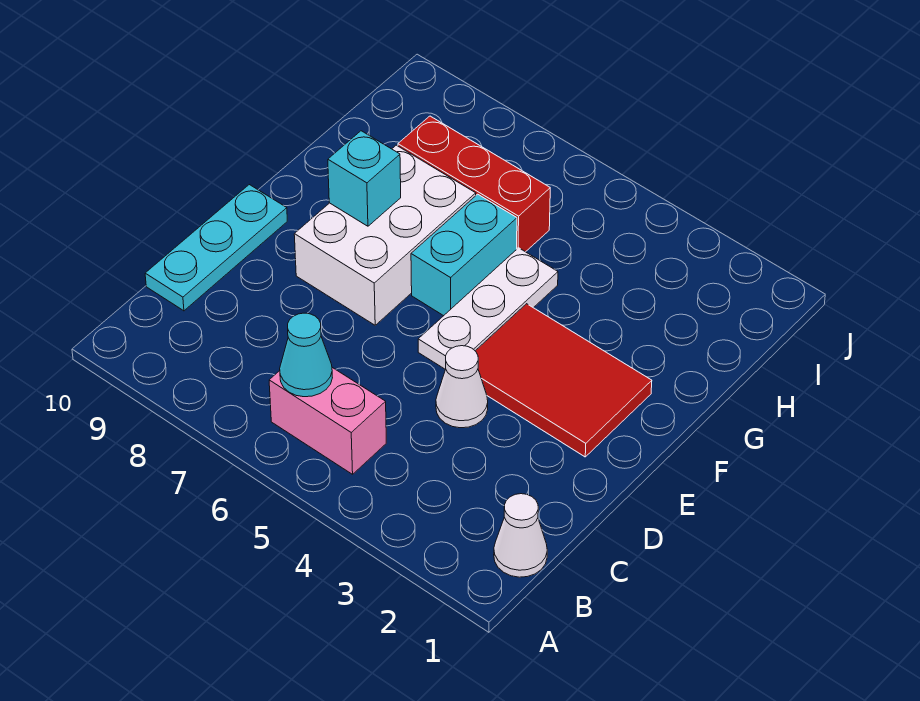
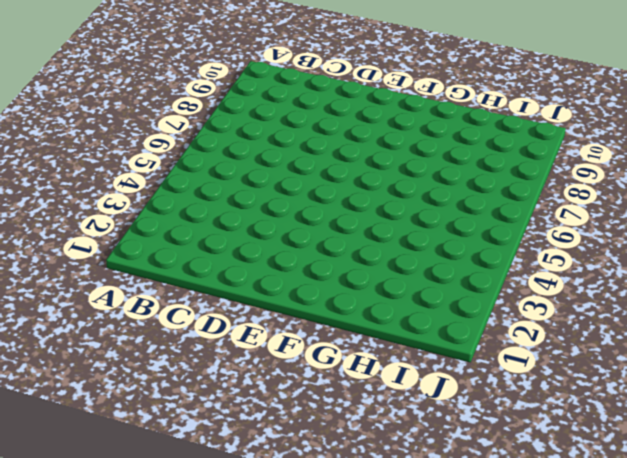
none -> white cone B1 level 1
none -> pink brick B5:B6 level 1

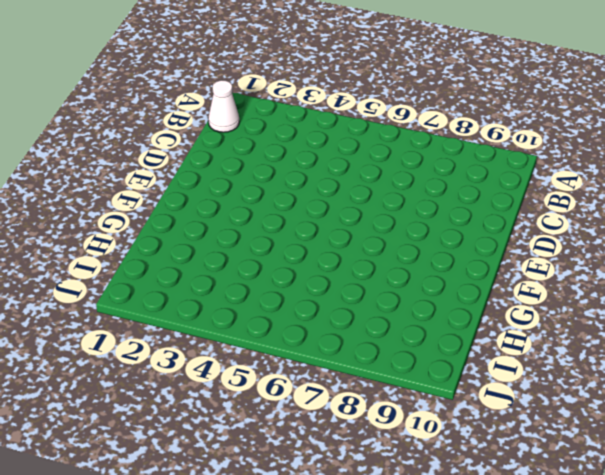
none -> pink brick B5:B6 level 1
none -> cyan plate C10:E10 level 1

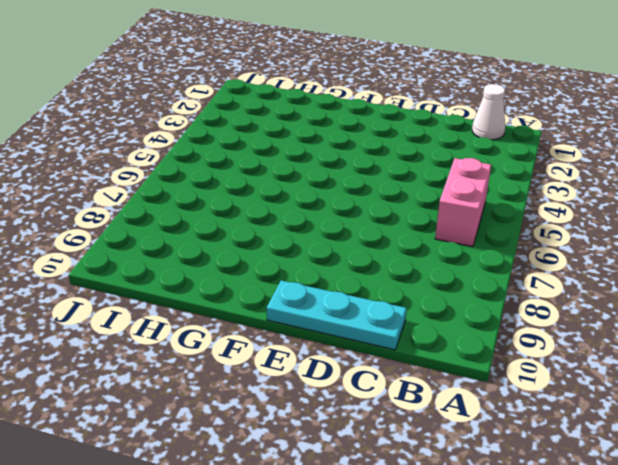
none -> white cone D4 level 1
none -> red tile E2:F4 level 1

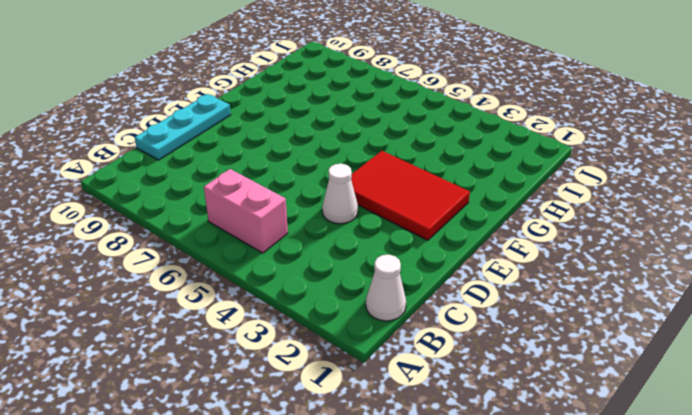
none -> white plate E5:G5 level 1
none -> white brick E7:G8 level 1

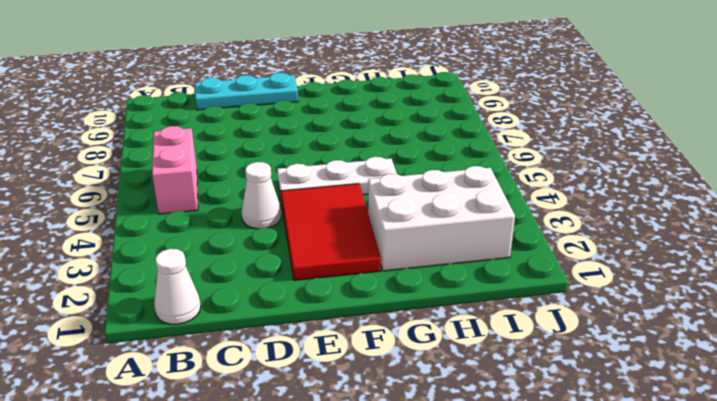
white brick G2:I3 level 1 -> white brick E7:G8 level 1
none -> cyan brick F6:G6 level 1
none -> red brick H6:H8 level 1

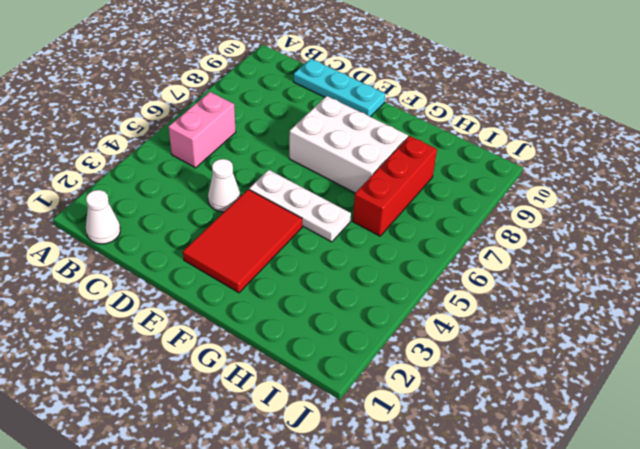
none -> cyan brick F6:G6 level 1
none -> cyan cone B6 level 2

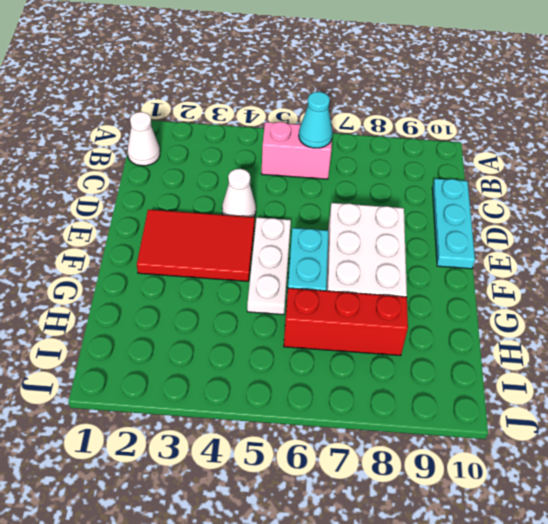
none -> cyan brick F8 level 2

